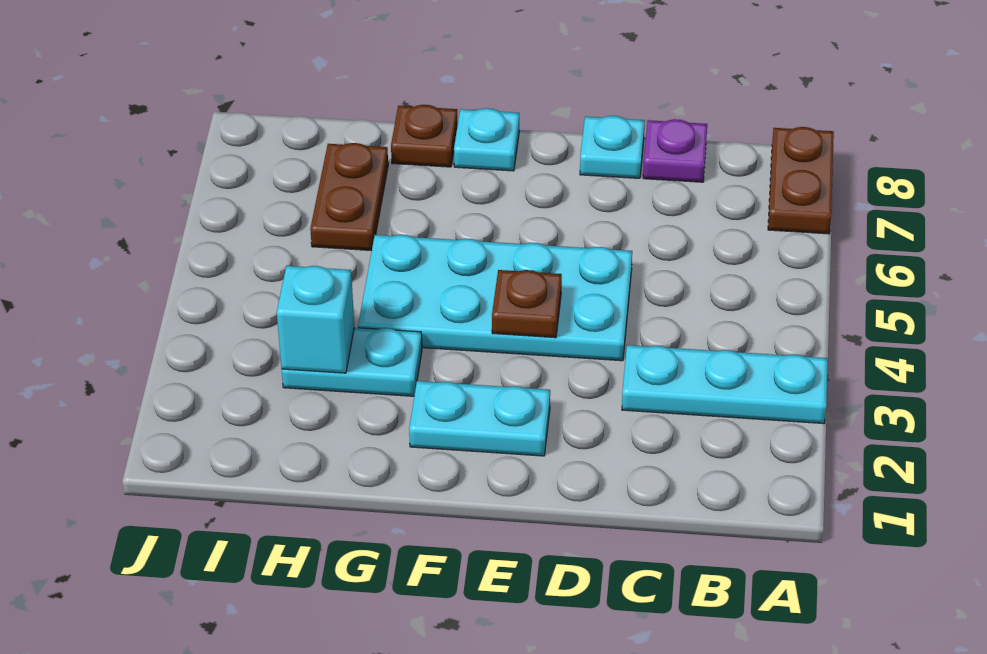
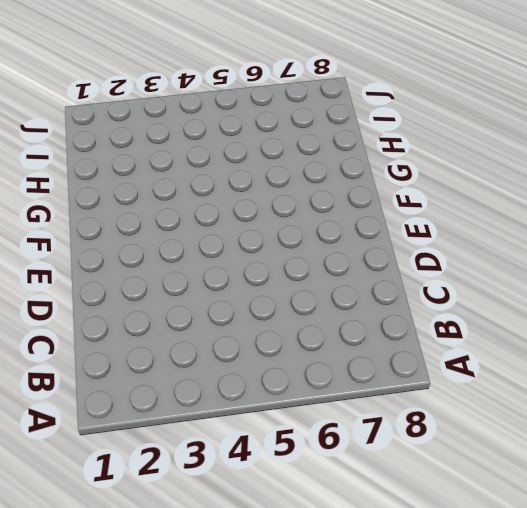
none -> cyan plate A3:C3 level 1
none -> brown plate A7:A8 level 1
none -> purple plate C8 level 1

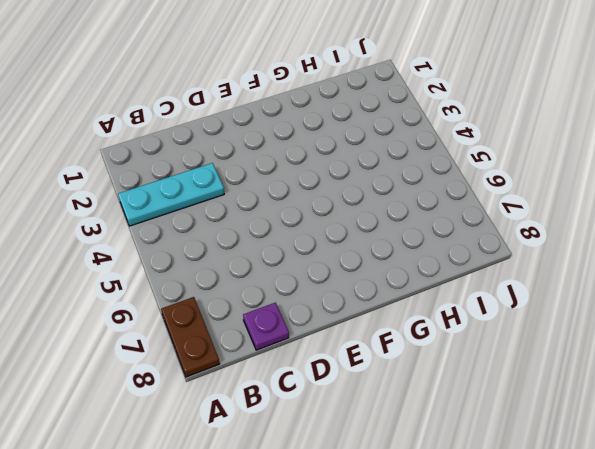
none -> cyan plate D4:G5 level 1
none -> cyan plate D8 level 1
none -> cyan plate E2:F2 level 1

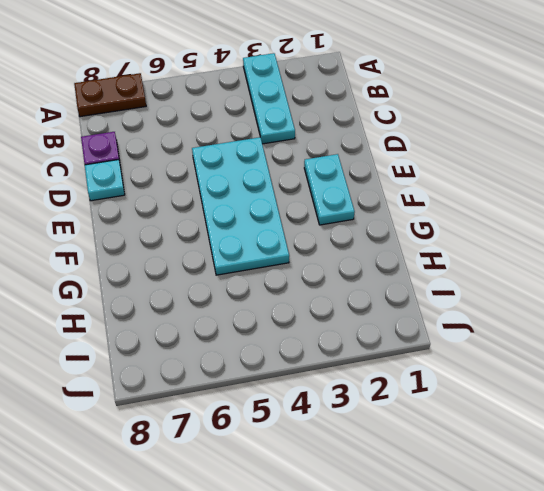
none -> cyan plate F8 level 1
none -> cyan plate G3:H3 level 1
none -> brown plate G8 level 1

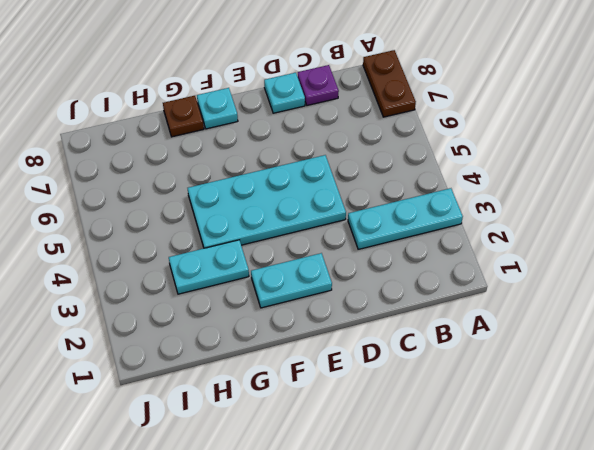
none -> brown plate H6:H7 level 1
none -> brown plate E4 level 2
none -> cyan brick H3 level 2

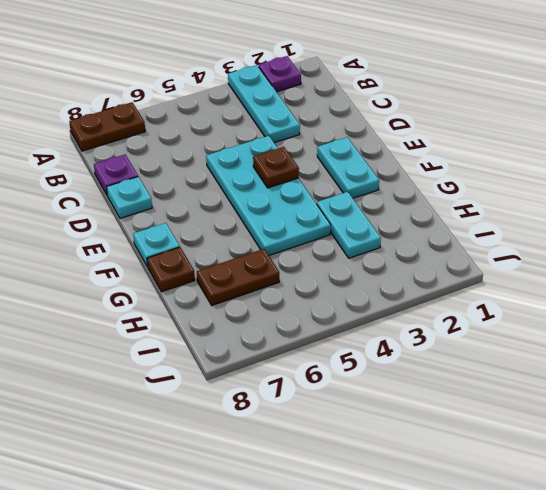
purple plate A2 level 1 -> none
none -> cyan brick H3 level 2

